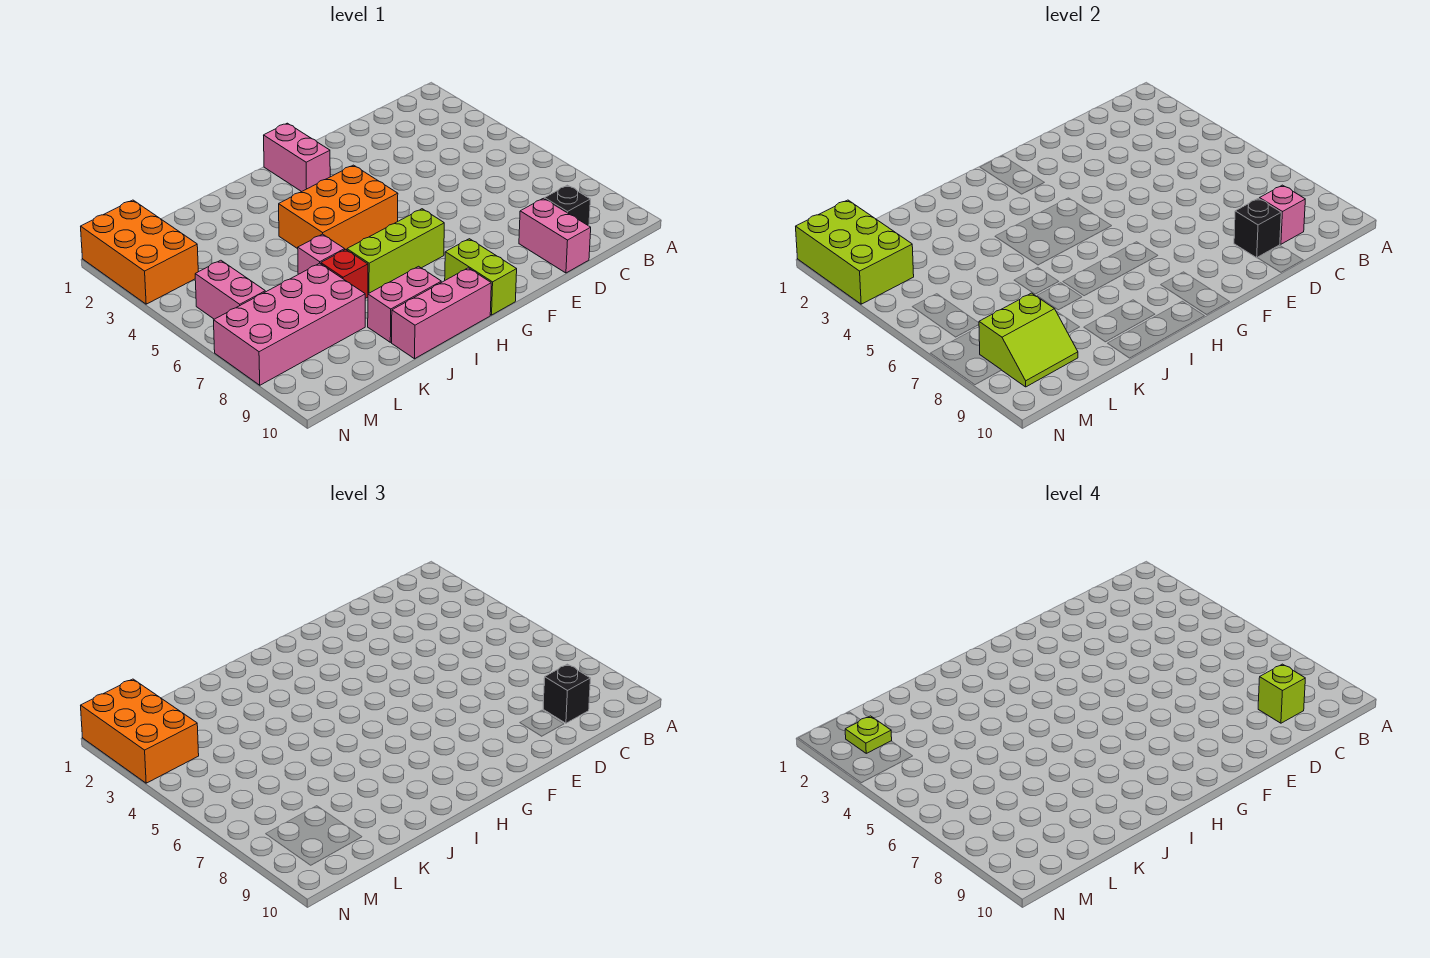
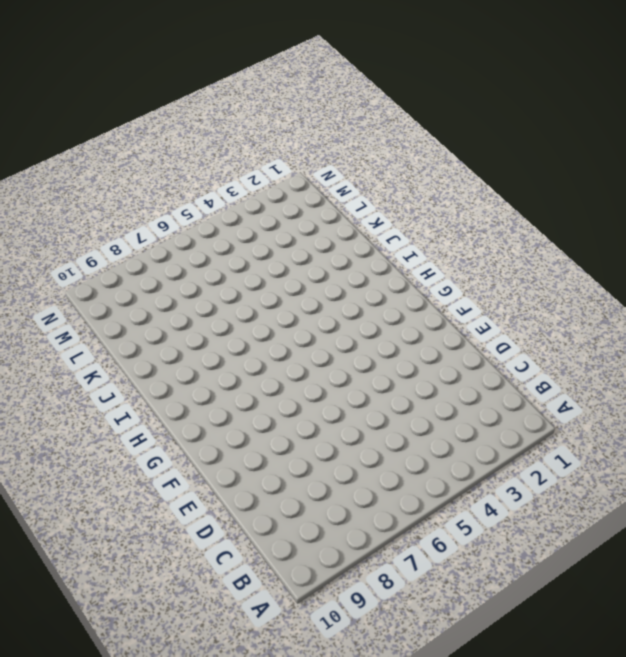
none -> black brick C9 level 1
none -> pink brick D9:D10 level 1
none -> pink brick G1:G2 level 1

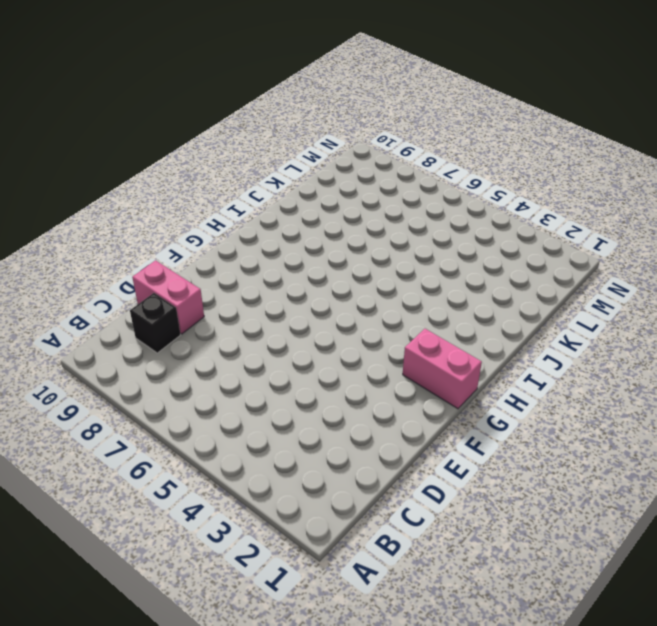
none -> orange brick G4:I5 level 1
none -> lime brick G7:I7 level 1
none -> lime brick G9:G10 level 1

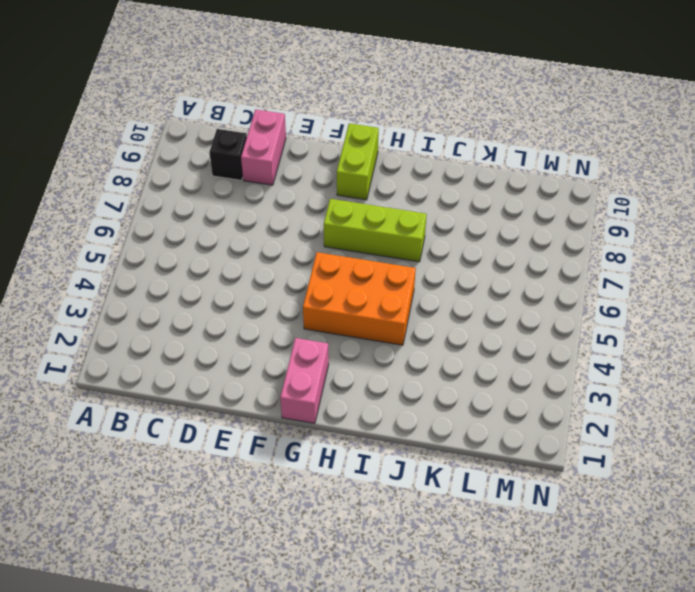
none -> pink brick H10:J10 level 1
none -> pink brick I9:J9 level 1
none -> pink brick J6 level 1

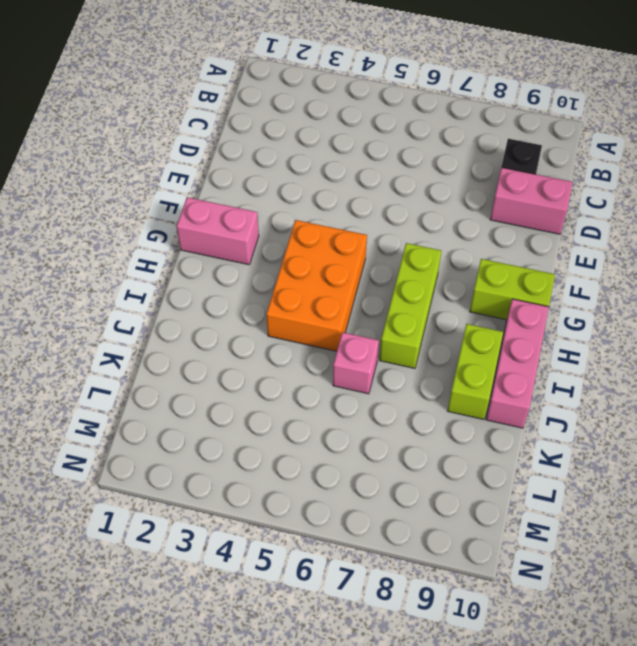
lime brick I9:J9 level 1 -> pink brick I9:J9 level 1
none -> red brick J7 level 1
none -> pink brick K7:N8 level 1
none -> orange brick M1:N3 level 1

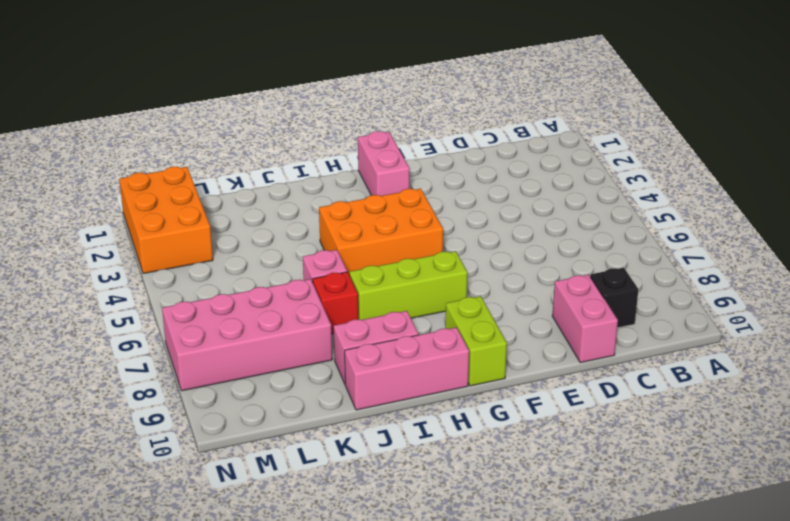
none -> pink brick M5:M6 level 1
none -> pink brick C9 level 2
none -> black brick D9 level 2

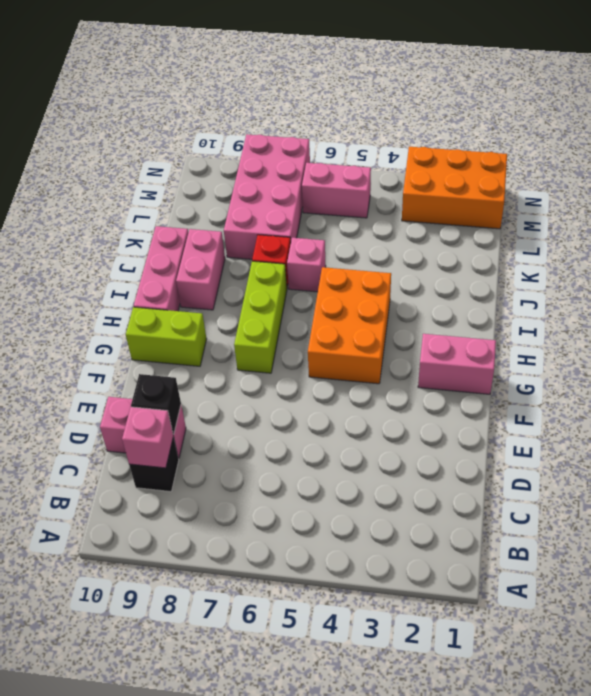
none -> lime slope L8:M9 level 2 top 8
none -> lime brick M1:N3 level 2
none -> black brick C9 level 3

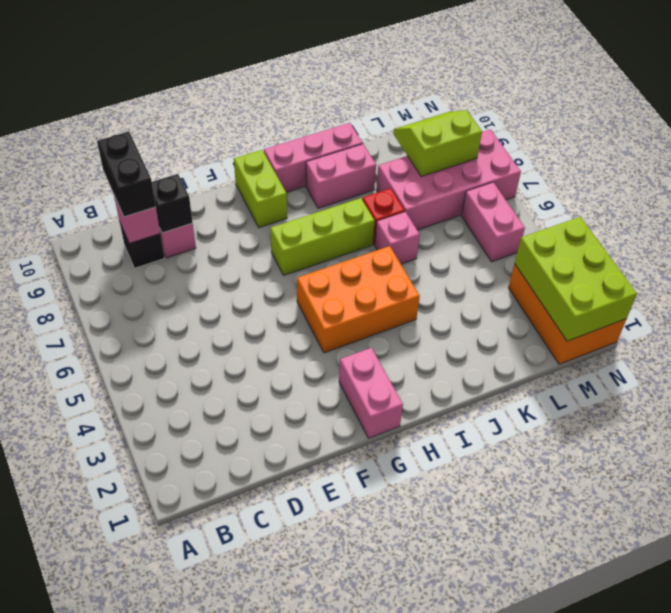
black brick C9:C10 level 3 -> black brick C9 level 3
none -> orange brick M1:N3 level 3
none -> lime brick C9 level 4
none -> lime plate M2 level 4

